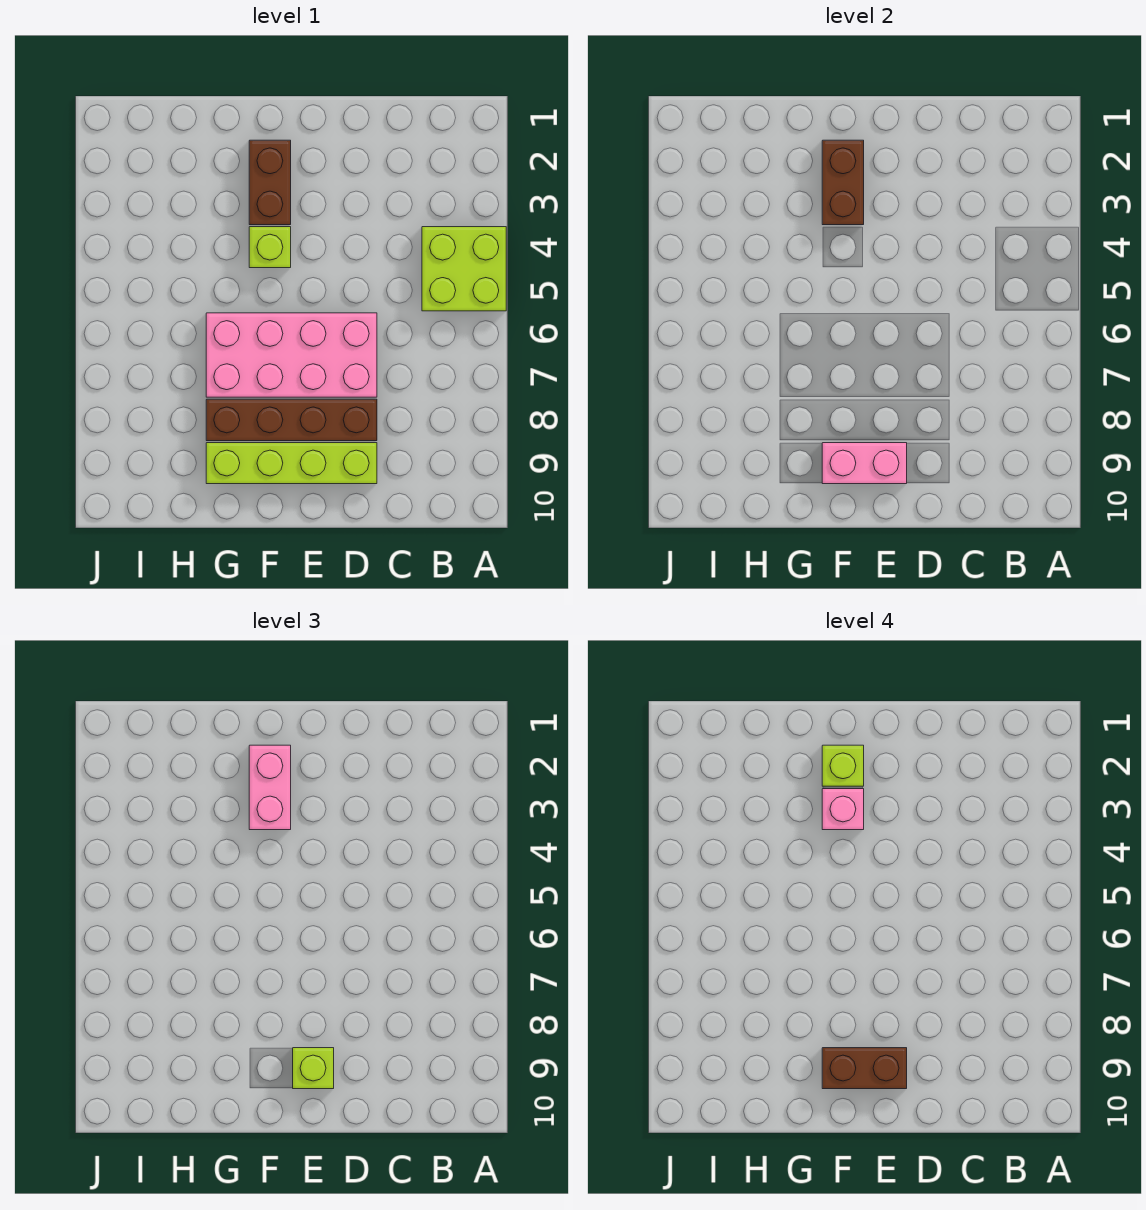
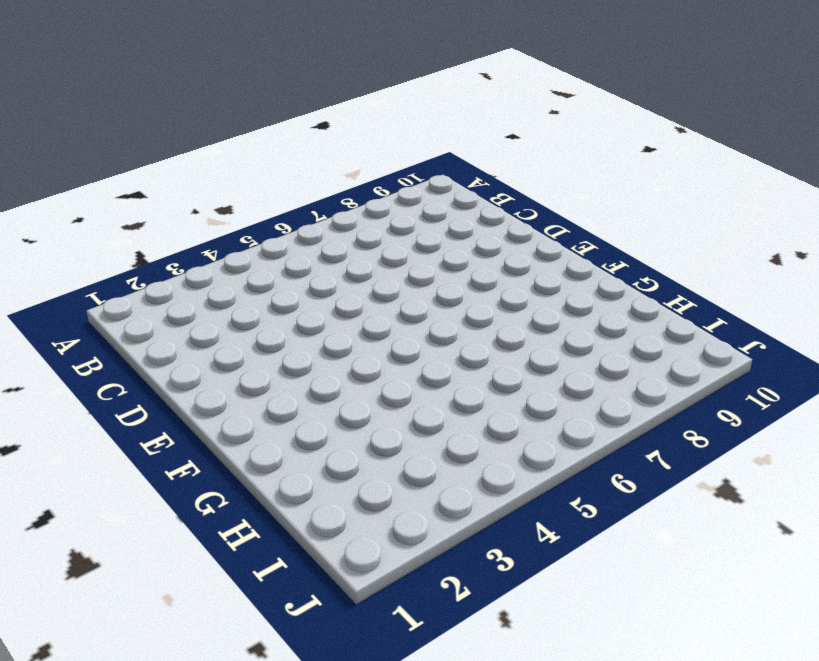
none -> lime brick A4:B5 level 1
none -> pink brick D6:G7 level 1
none -> brown brick D8:G8 level 1

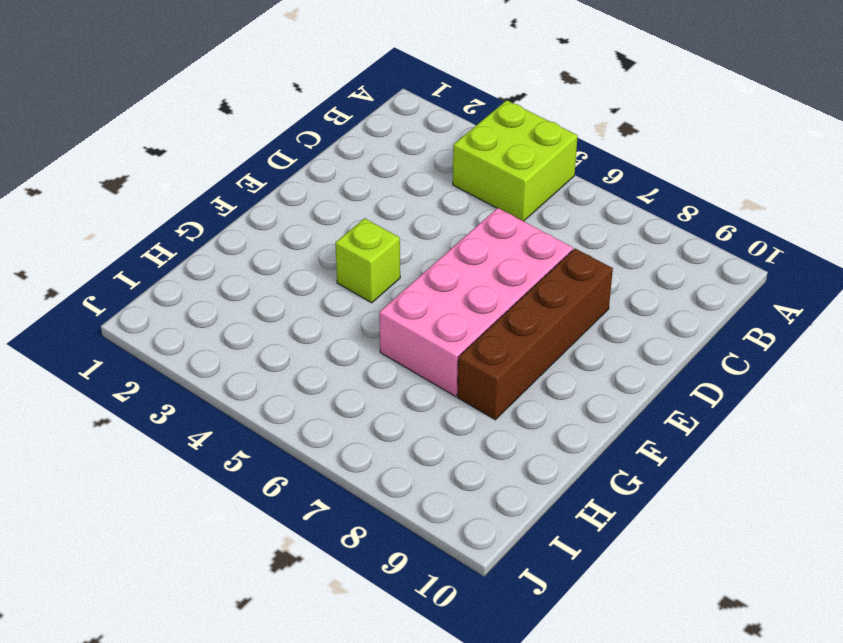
none -> lime brick D9:G9 level 1
none -> brown brick F2:F3 level 1
none -> pink brick E9:F9 level 2

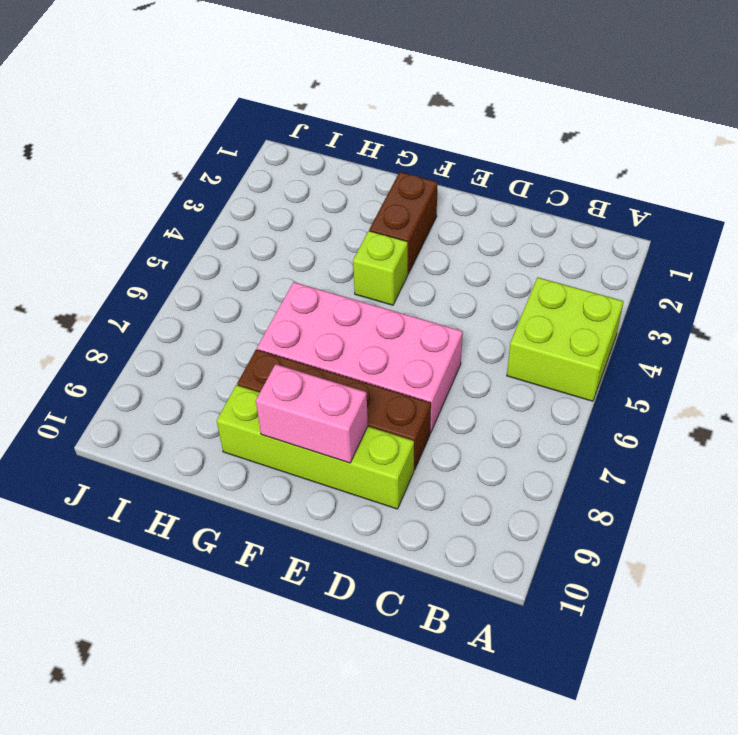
none -> brown brick F2:F3 level 2
none -> lime brick E9 level 3
none -> pink brick F2:F3 level 3

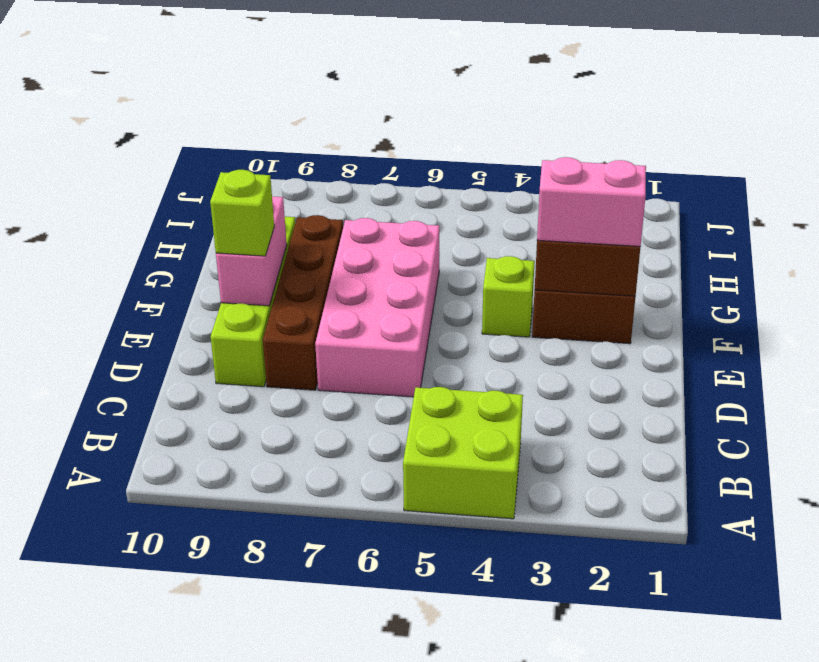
none -> brown brick E9:F9 level 4
none -> lime brick F2 level 4
none -> pink brick F3 level 4

